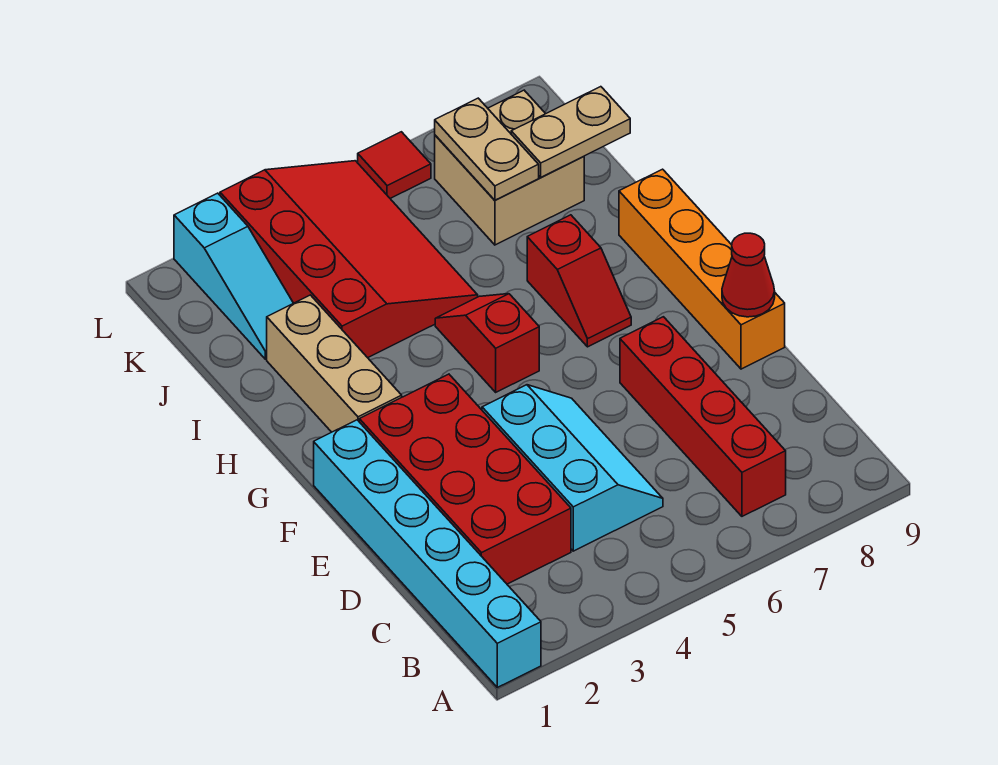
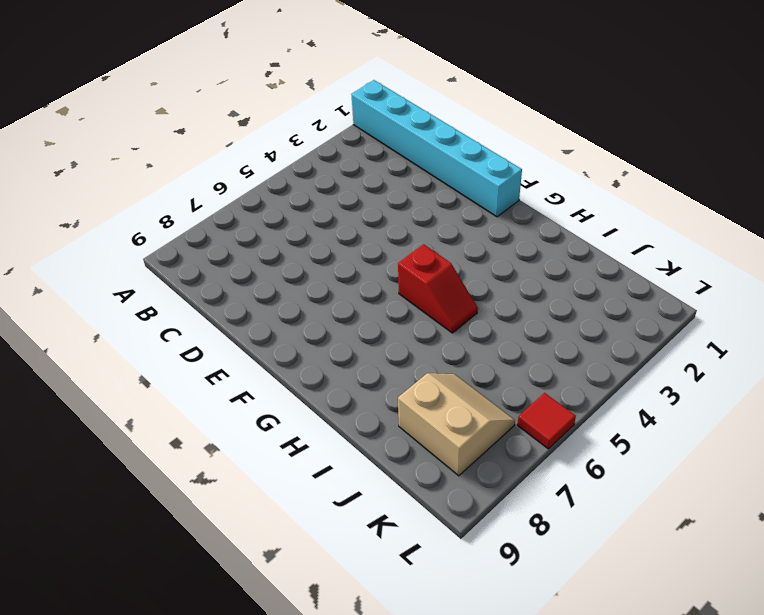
tan slope J7:K8 level 1 top 8 -> tan brick J7:K8 level 1
none -> red brick B7:E7 level 1
none -> red brick C2:F3 level 1
none -> cyan slope C4:E5 level 1 top 4

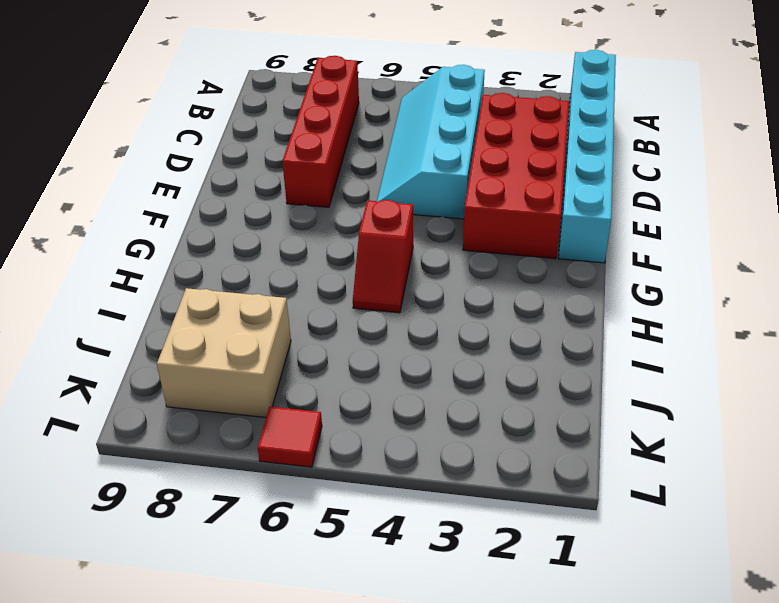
cyan slope B4:E5 level 1 top 4 -> cyan slope C4:E5 level 1 top 4
none -> orange brick E9:H9 level 1
none -> tan brick G2:I2 level 1
none -> red slope G7:H7 level 1 top H

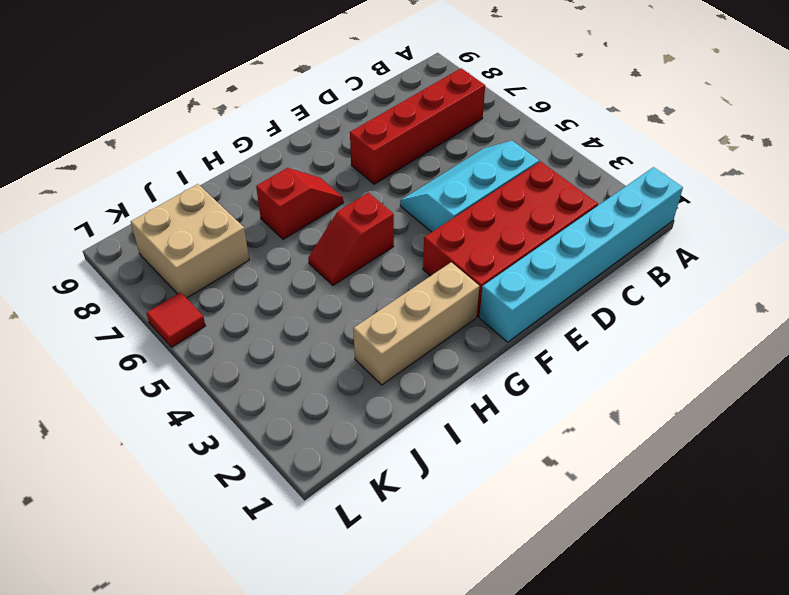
none -> orange brick E9:H9 level 1
none -> red slope I3:L5 level 1 top 3
none -> cyan slope J2:L2 level 1 top L

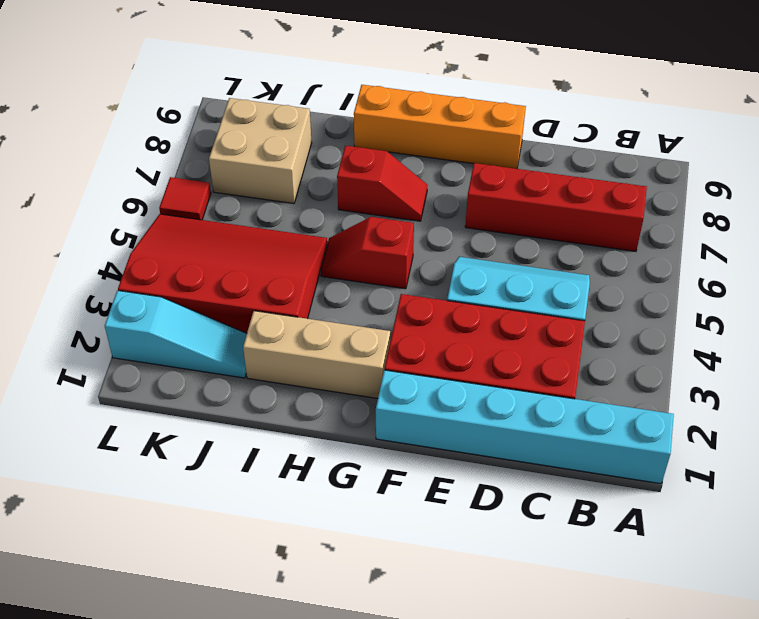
none -> red cone E9 level 2
none -> tan plate J7:K7 level 2
none -> tan plate J8:J9 level 2

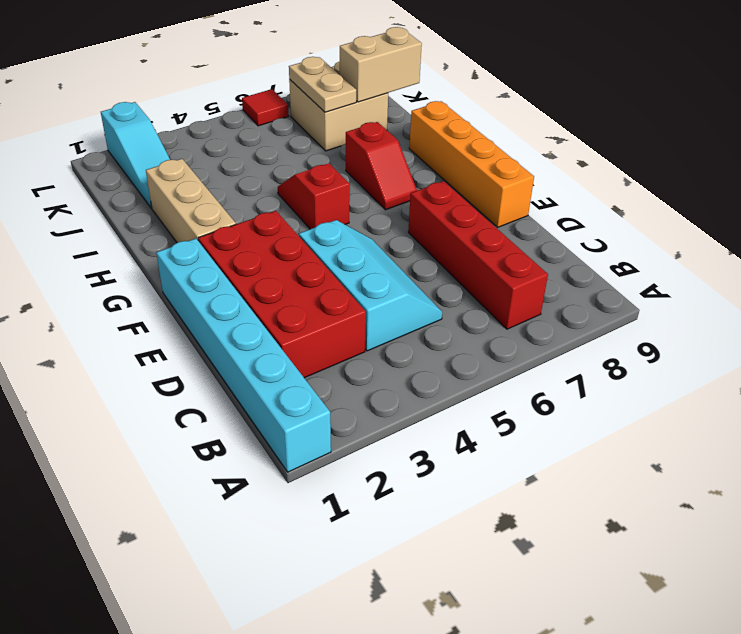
tan brick J8:J9 level 2 -> tan plate J8:J9 level 2
none -> red slope I3:L5 level 1 top 3
none -> red cone E9 level 2

